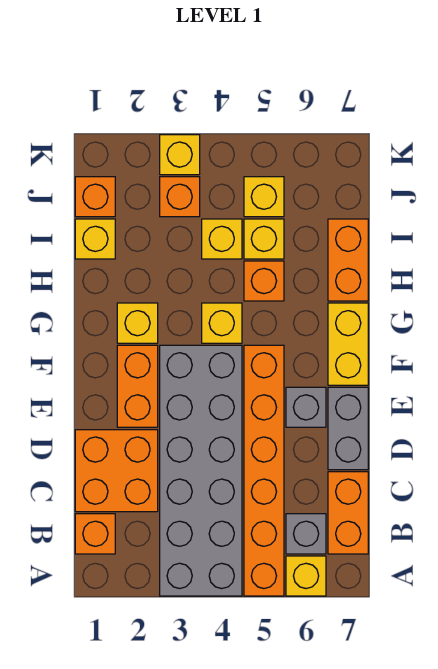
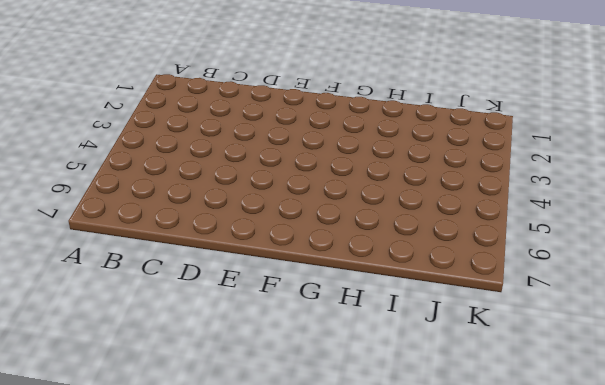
none -> grey brick A3:F4 level 1
none -> orange brick A5:F5 level 1
none -> yellow brick A6 level 1

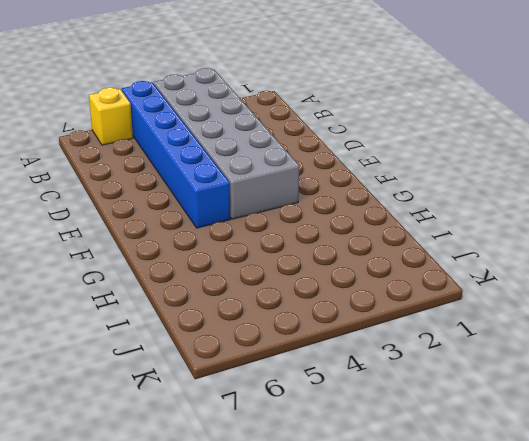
blue brick A5:F5 level 1 -> orange brick A5:F5 level 1
none -> orange brick B1 level 1
none -> grey brick B6 level 1
none -> orange brick B7:C7 level 1

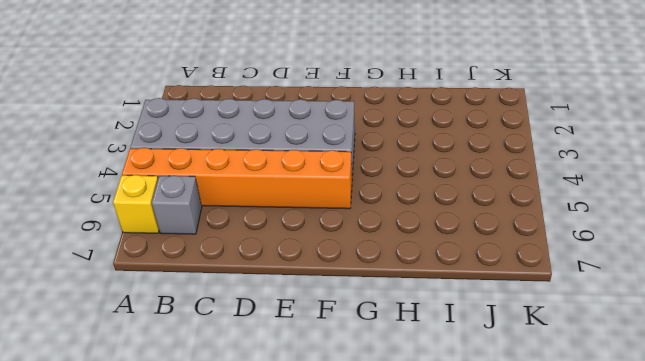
none -> orange brick B1 level 1
none -> orange brick B7:C7 level 1
none -> orange brick C1:D2 level 1

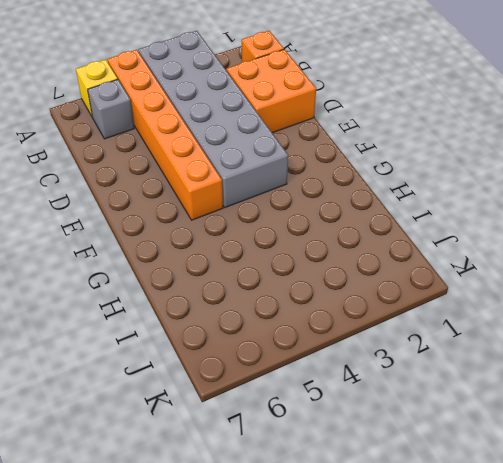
none -> orange brick B7:C7 level 1
none -> grey brick D7:E7 level 1
none -> orange brick E2:F2 level 1

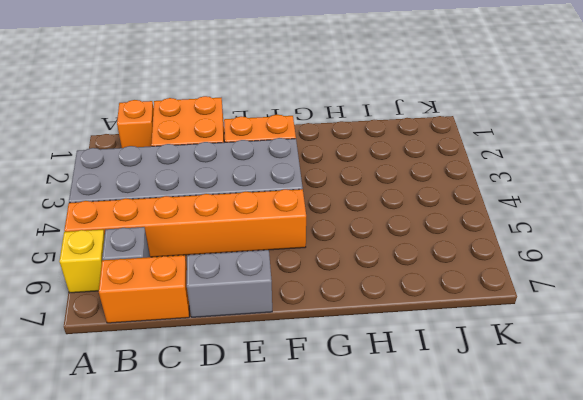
none -> grey brick E6 level 1
none -> yellow brick F7:G7 level 1
none -> yellow brick G2 level 1

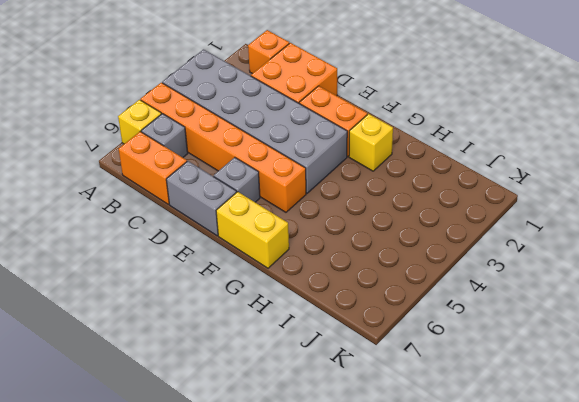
none -> yellow brick G4 level 1
none -> orange brick H5 level 1
none -> orange brick H7:I7 level 1

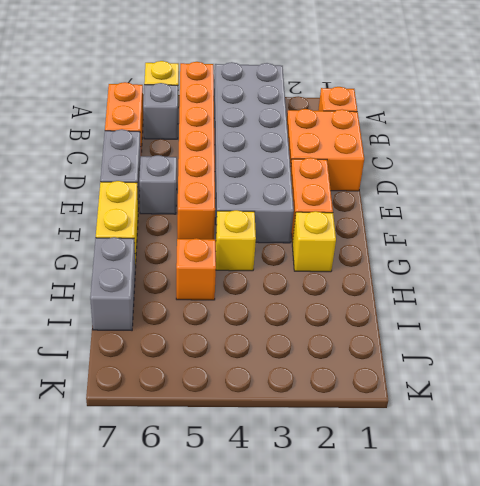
grey brick H7:I7 level 1 -> orange brick H7:I7 level 1
none -> yellow brick I1 level 1
none -> yellow brick I4 level 1
none -> yellow brick I5 level 1

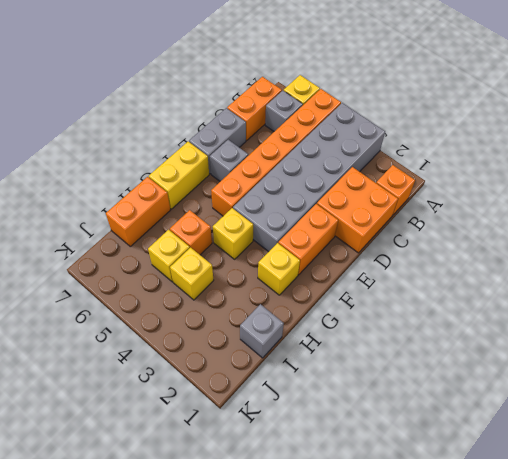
grey brick I1 level 1 -> yellow brick I1 level 1
none -> orange brick J1 level 1
none -> orange brick J3 level 1
none -> yellow brick J5 level 1

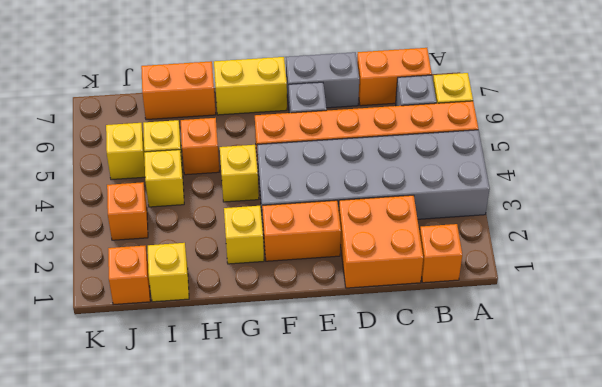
none -> yellow brick K3 level 1

